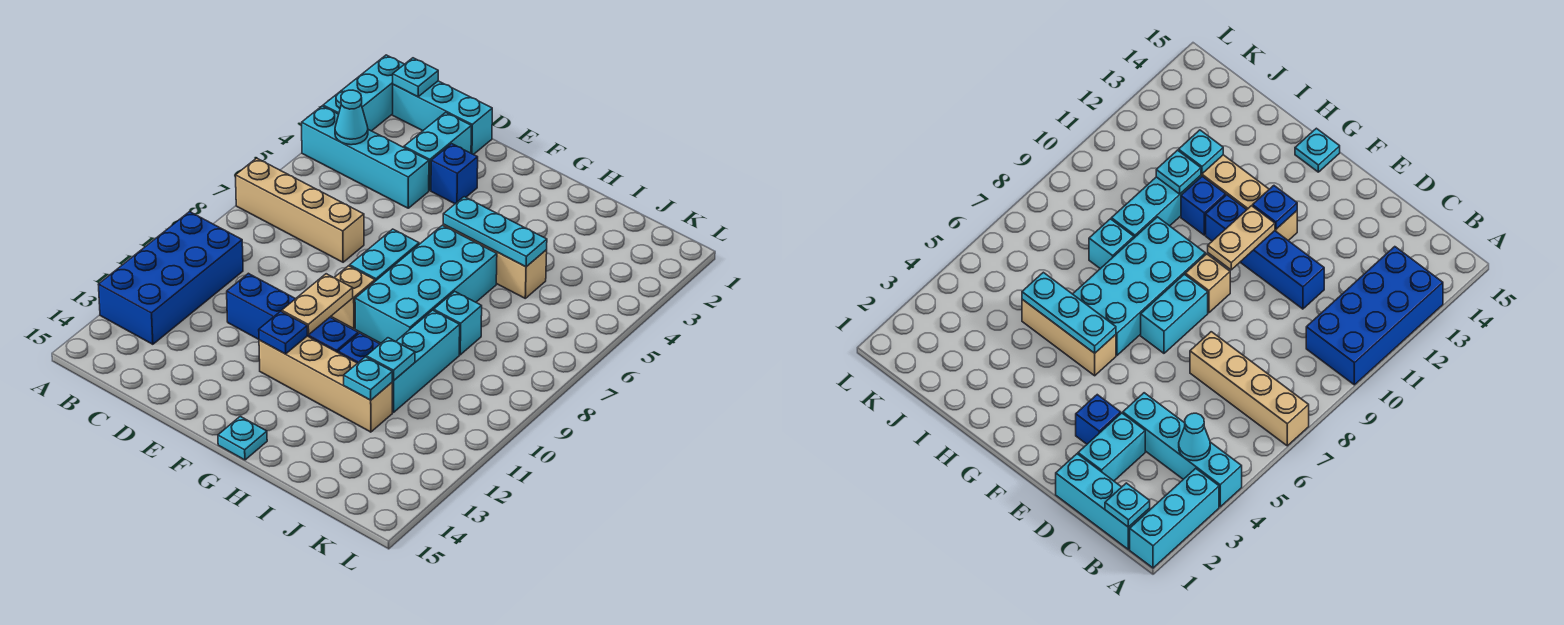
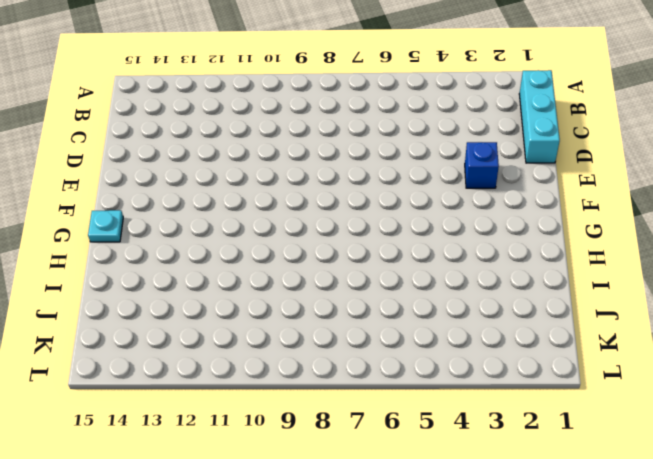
none -> cyan brick A1:A3 level 1
none -> cyan brick A4:D4 level 1
none -> tan brick A7:D7 level 1

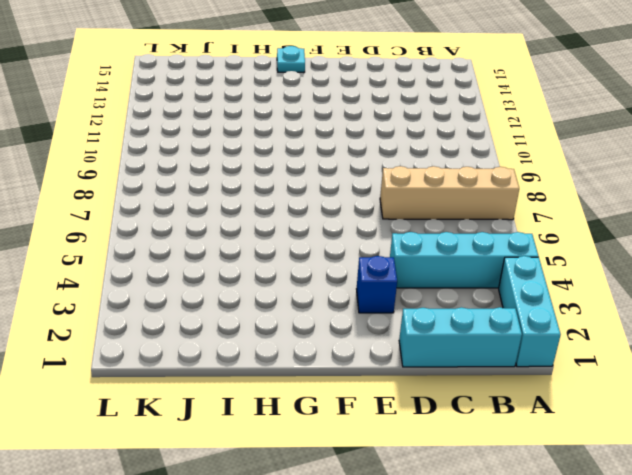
none -> blue brick A10:B13 level 1
none -> cyan brick D2:D3 level 1
none -> blue brick D11:G11 level 1

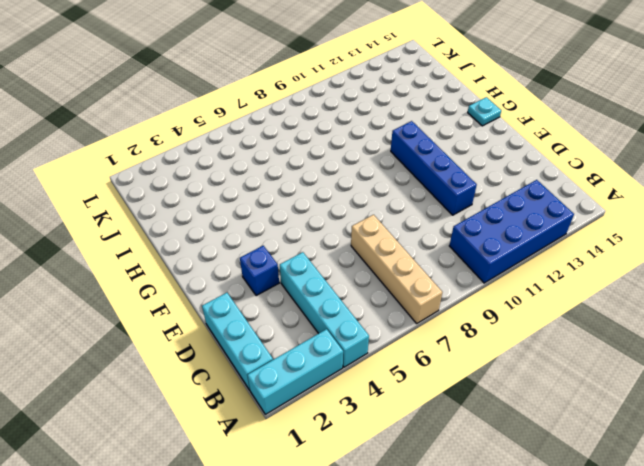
none -> cyan brick D2:D3 level 1
none -> cyan brick F7:F8 level 1
none -> tan brick F9 level 1

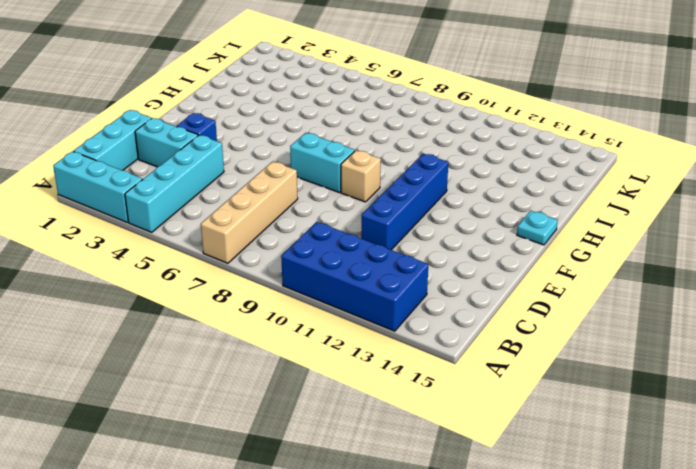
none -> tan brick F12:I12 level 1
none -> tan brick G5:I5 level 1
none -> cyan brick G6:H9 level 1

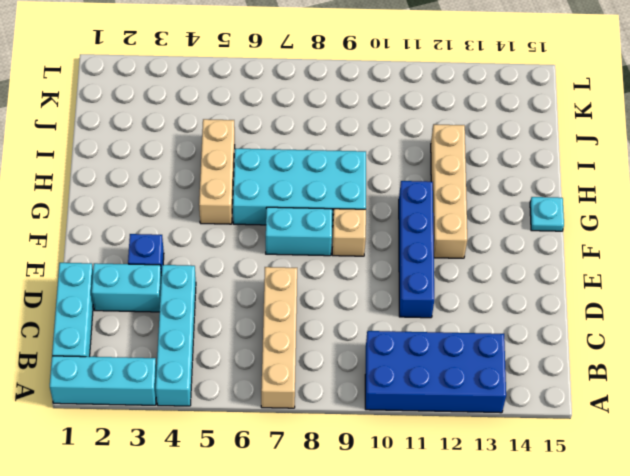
none -> blue brick H11 level 1
none -> cyan brick I8 level 1
none -> cyan brick I9:I11 level 1

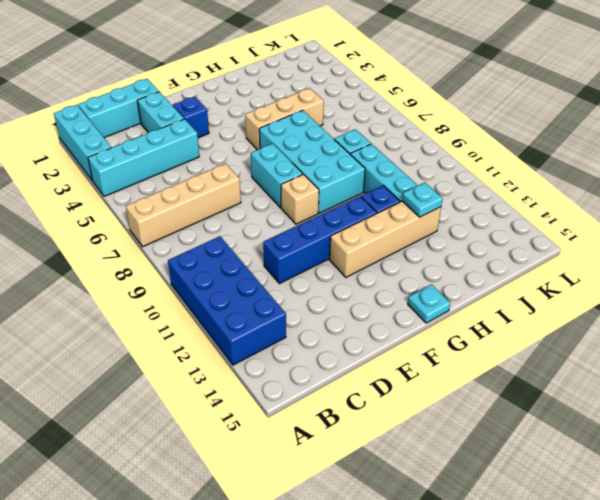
none -> cyan plate B1 level 2
none -> cyan cone B4 level 2
none -> tan plate F10:F11 level 2

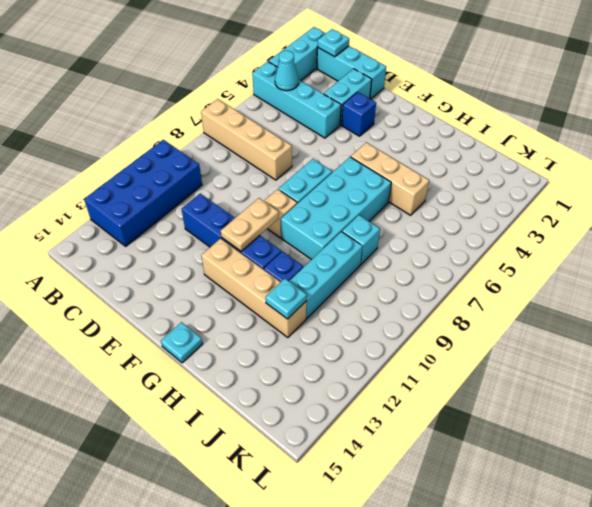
none -> blue plate F12 level 2
none -> cyan plate G5:I5 level 2
none -> cyan plate I11 level 2

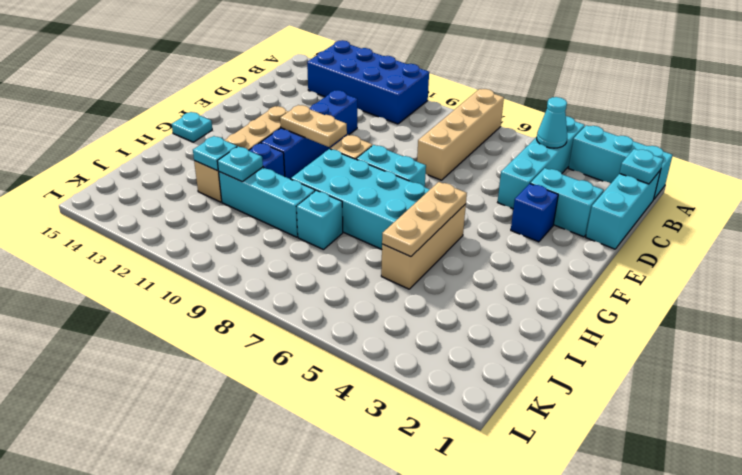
tan plate G5:I5 level 2 -> cyan plate G5:I5 level 2
none -> blue plate F12 level 2

